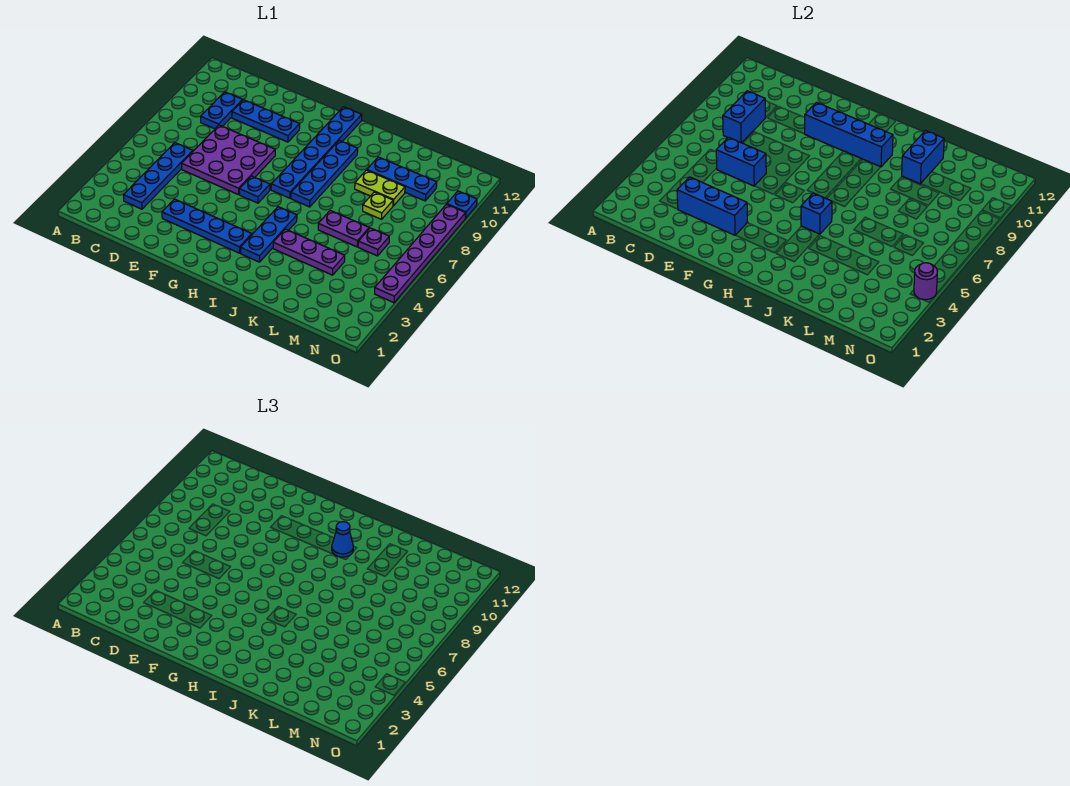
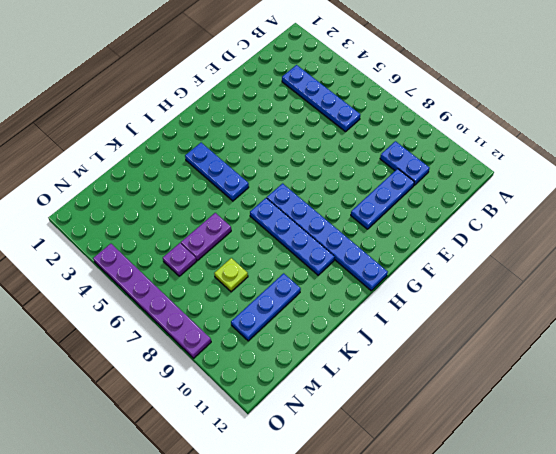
none -> purple plate D6:F8 level 1
none -> blue plate E3:H3 level 1
none -> blue plate G6 level 1

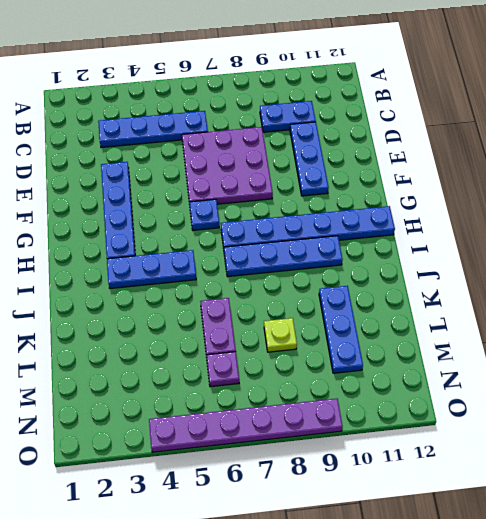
none -> purple plate J4:L4 level 1
none -> lime plate K9:L9 level 1
none -> blue plate O10 level 1

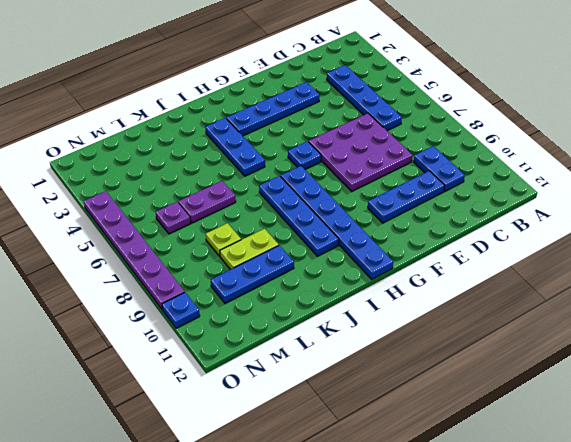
none -> purple plate J4:L4 level 1
none -> blue brick C8:C9 level 2
none -> blue brick D3:F3 level 2

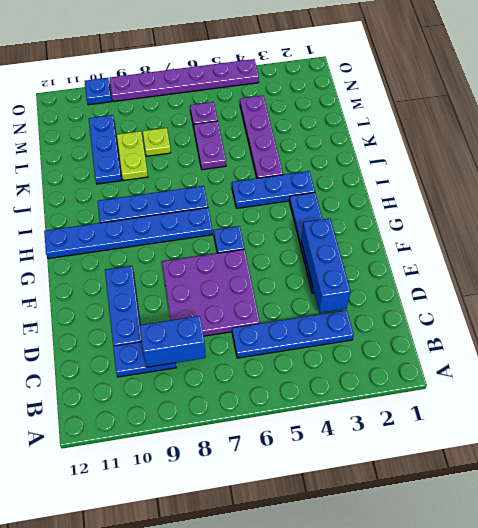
purple plate J4:M4 level 1 -> purple plate J4:L4 level 1
none -> blue brick D6:E6 level 2
none -> blue brick F10:I10 level 2
none -> blue brick I5 level 2

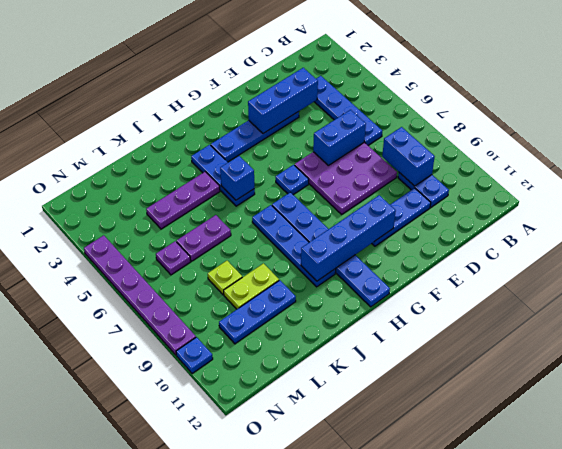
none -> blue brick K10:K11 level 2
none -> purple round brick O4 level 2
none -> blue cone I10 level 3

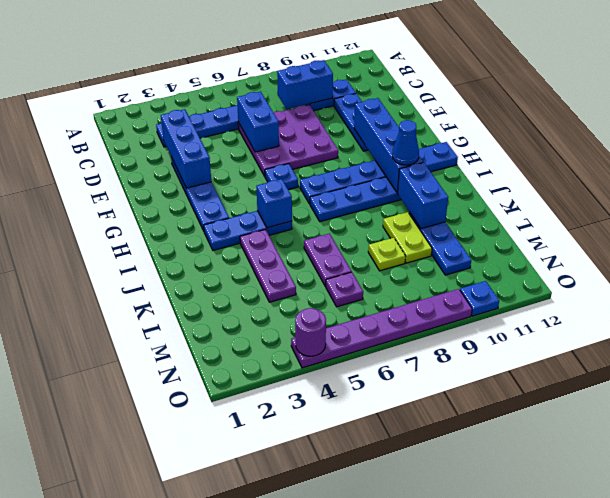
blue brick J10:K10 level 2 -> blue brick K10:K11 level 2

